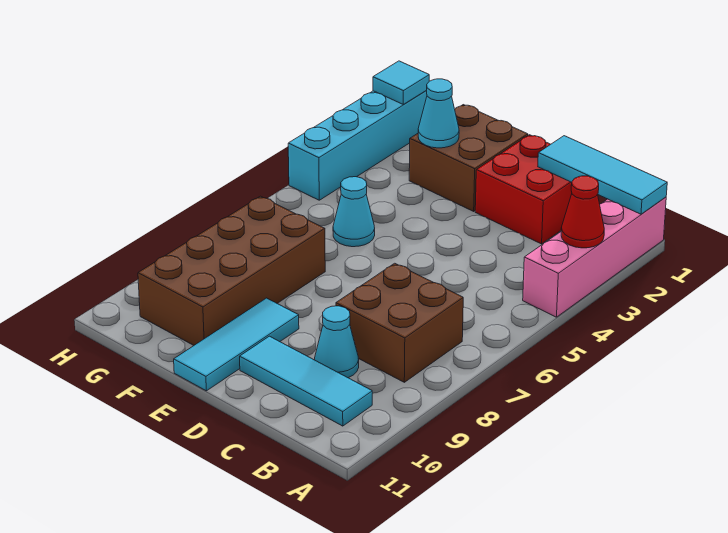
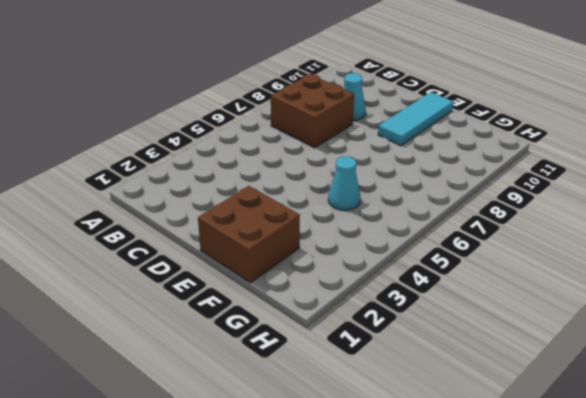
none -> pink brick A1:A4 level 1
none -> cyan tile B10:D10 level 1
none -> red brick C1:D2 level 1

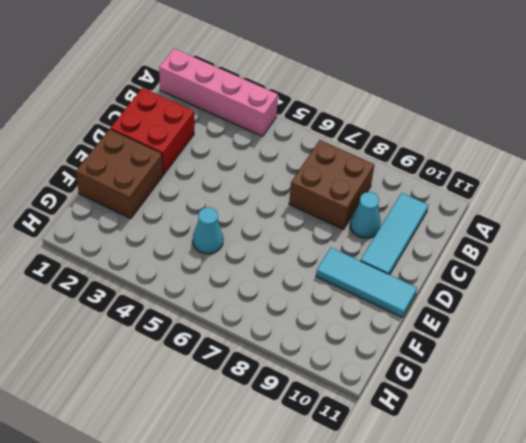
none -> brown brick F7:G10 level 1
none -> cyan brick H1:H4 level 1
none -> cyan tile A1:C1 level 2

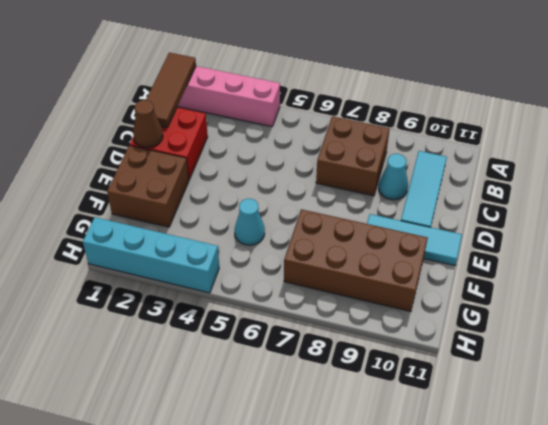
brown tile A1:C1 level 2 -> cyan tile A1:C1 level 2
brown cone D1 level 2 -> none
none -> red cone A3 level 2
none -> cyan cone F2 level 2
none -> cyan tile H1 level 2

